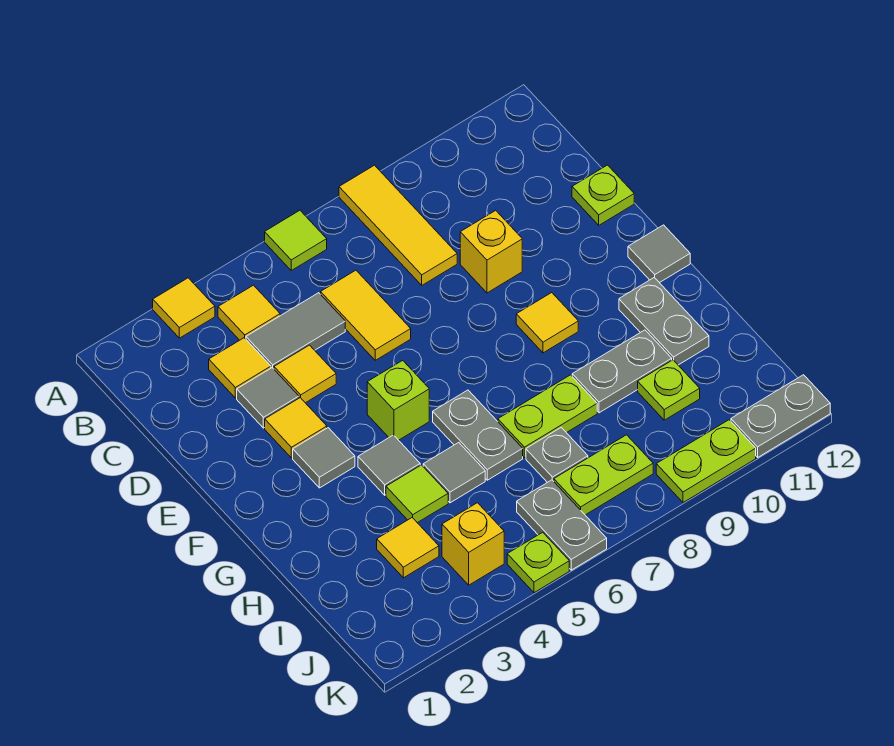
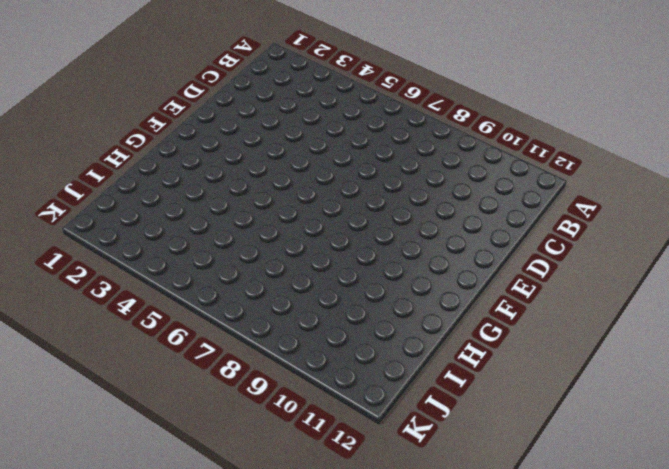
none -> yellow tile A3 level 1
none -> lime tile A6 level 1
none -> yellow tile A8:C8 level 1
none -> yellow tile B4 level 1

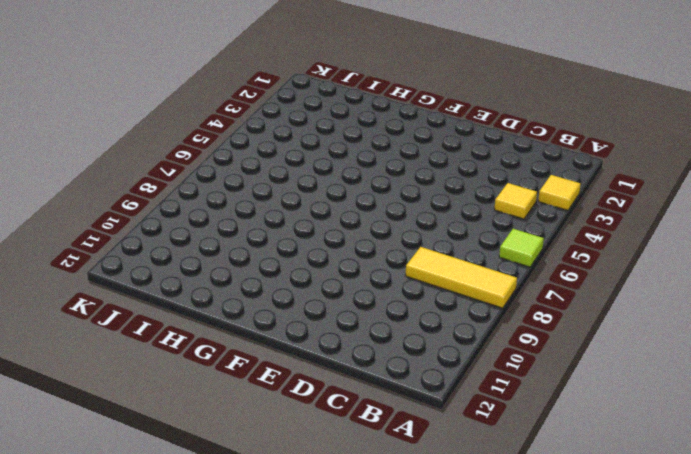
none -> yellow tile C3 level 1
none -> grey tile C4:C5 level 1
none -> yellow tile C6:D6 level 1
none -> grey tile D3 level 1

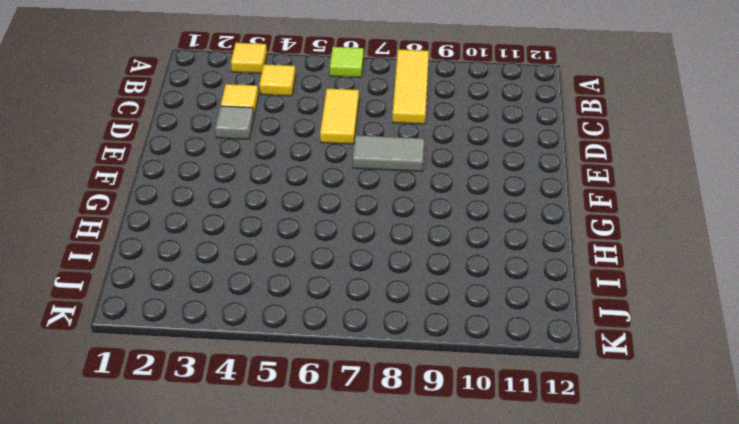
grey tile E7:E8 level 1 -> grey tile C4:C5 level 1
none -> yellow tile D4 level 1
none -> yellow brick D9 level 1
none -> lime plate D12 level 1
none -> yellow tile E3 level 1

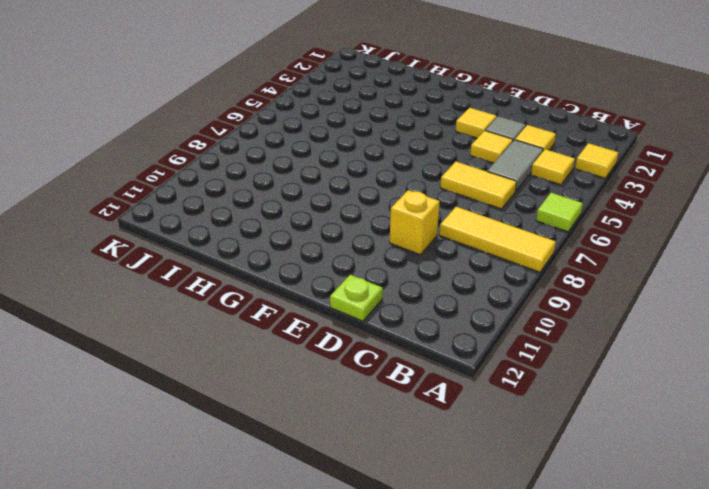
none -> grey tile F3 level 1
none -> lime brick F5 level 1
none -> yellow tile F9 level 1
none -> grey tile F12 level 1

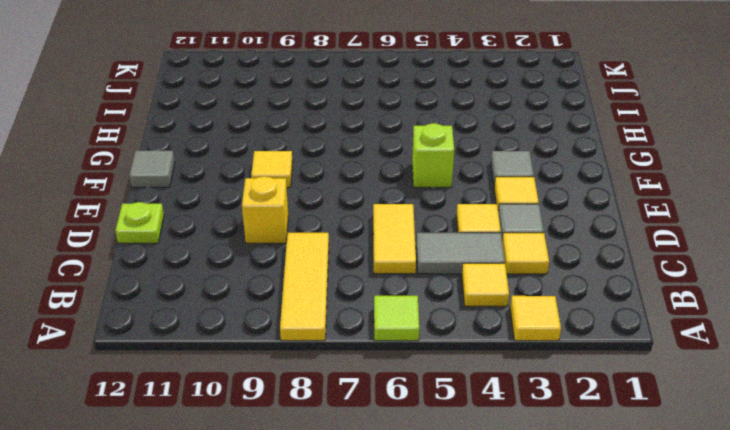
none -> grey tile G4 level 1
none -> grey plate G6:H6 level 1
none -> grey plate G11:H11 level 1
none -> lime tile H4 level 1

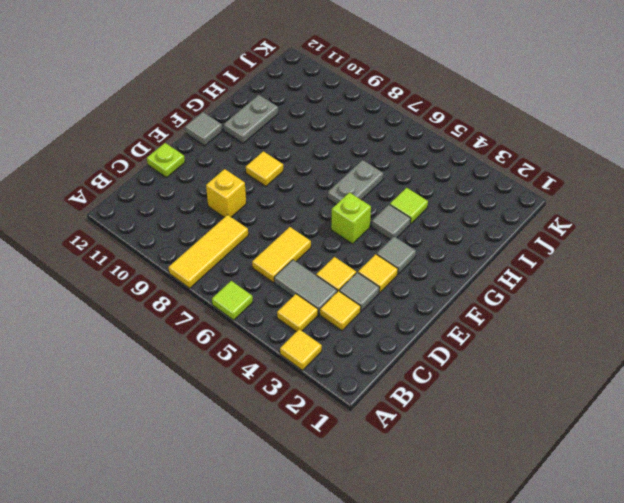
none -> grey tile H5 level 1
none -> lime plate H7:H8 level 1
none -> grey plate H9:H10 level 1
none -> yellow tile I3 level 1

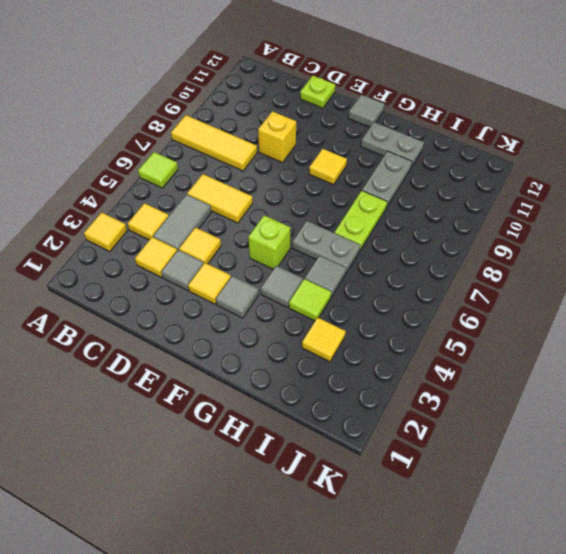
none -> grey plate I7 level 1
none -> lime plate I10 level 1
none -> yellow brick J4 level 1
none -> grey plate J6:K6 level 1

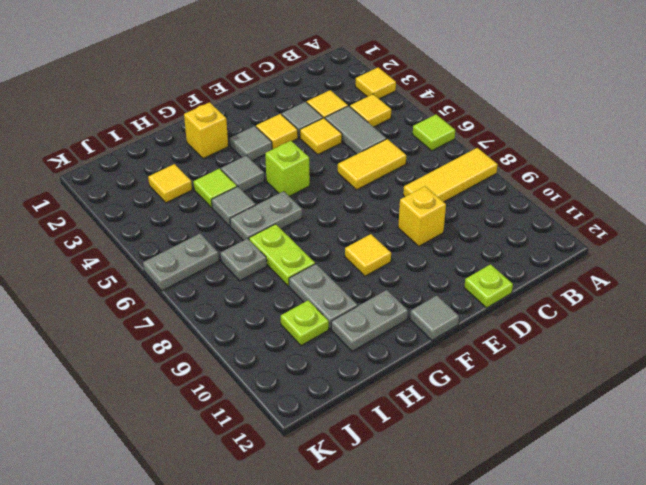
yellow brick G2 level 1 -> yellow brick J4 level 1
none -> lime plate J7:J8 level 1
none -> lime plate K5 level 1
none -> lime plate K9:K10 level 1
none -> grey plate K11:K12 level 1

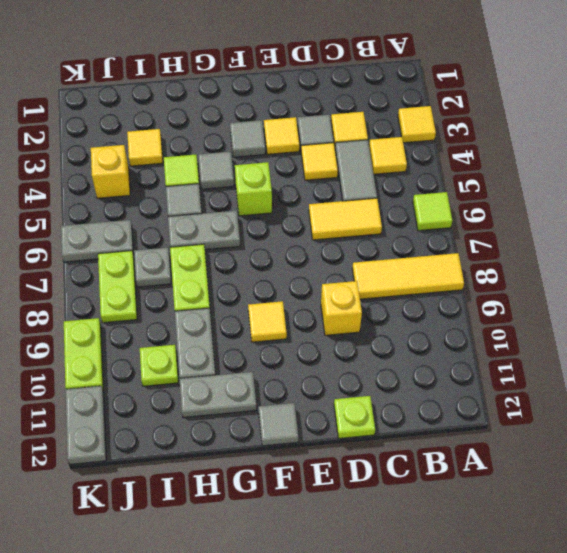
none -> lime plate K5 level 1

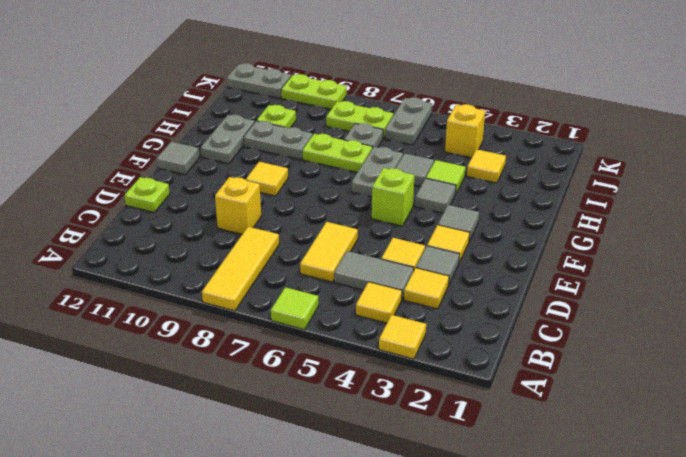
none -> lime plate K5 level 1

